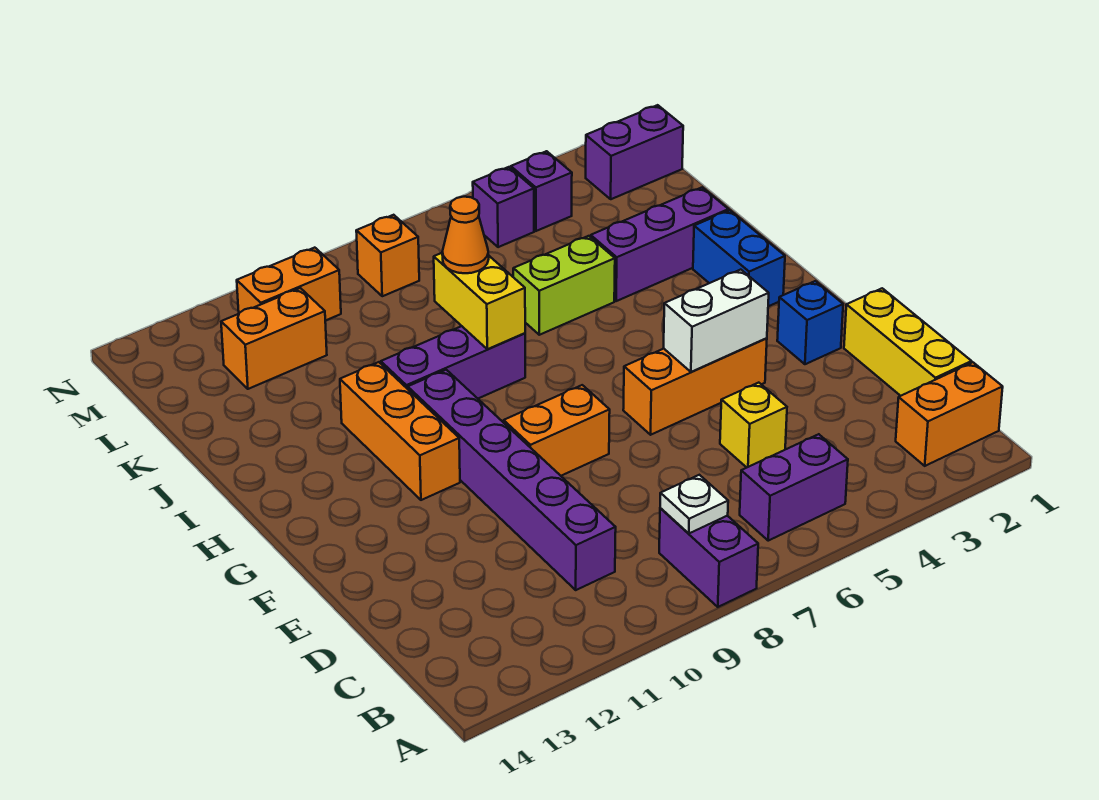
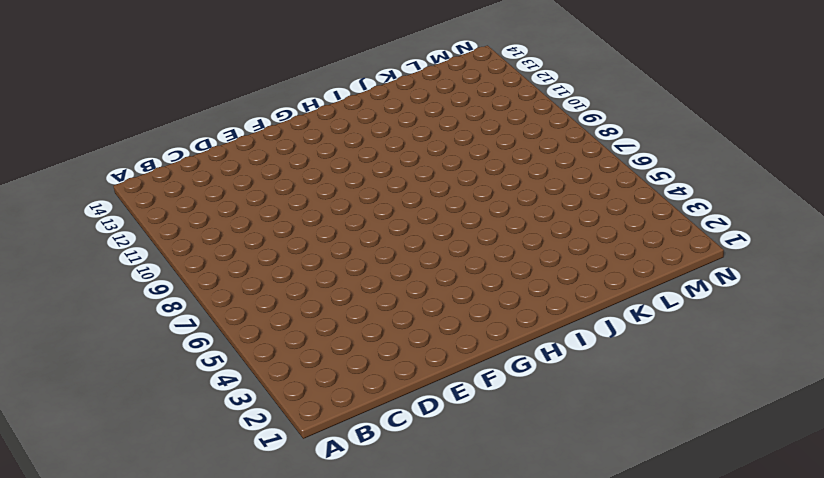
none -> purple brick A8:B8 level 1
none -> orange brick B1:B2 level 1
none -> purple brick B5:B6 level 1

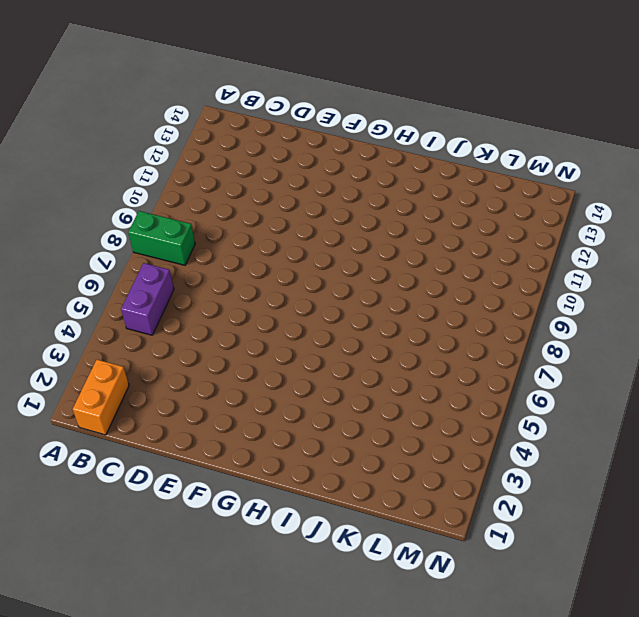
green brick A8:B8 level 1 -> purple brick A8:B8 level 1
none -> yellow brick C1:E1 level 1
none -> purple brick C10:H10 level 1
none -> yellow brick D5 level 1

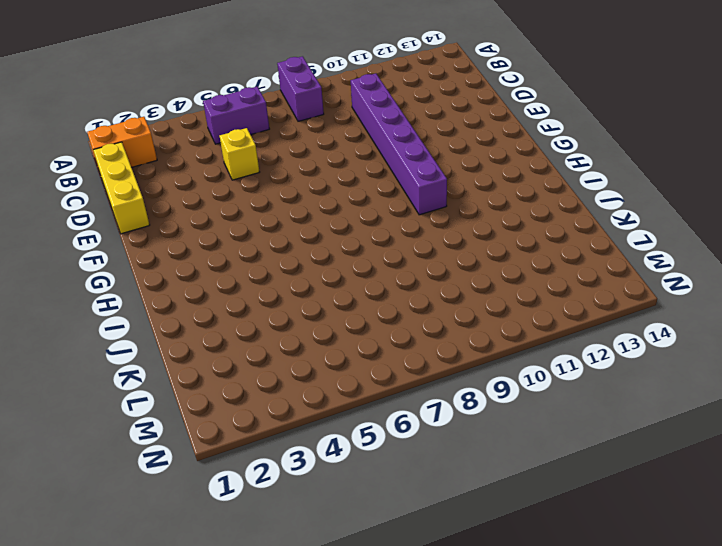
none -> blue brick F2 level 1
none -> orange brick F4:F6 level 1
none -> orange brick F8:F9 level 1

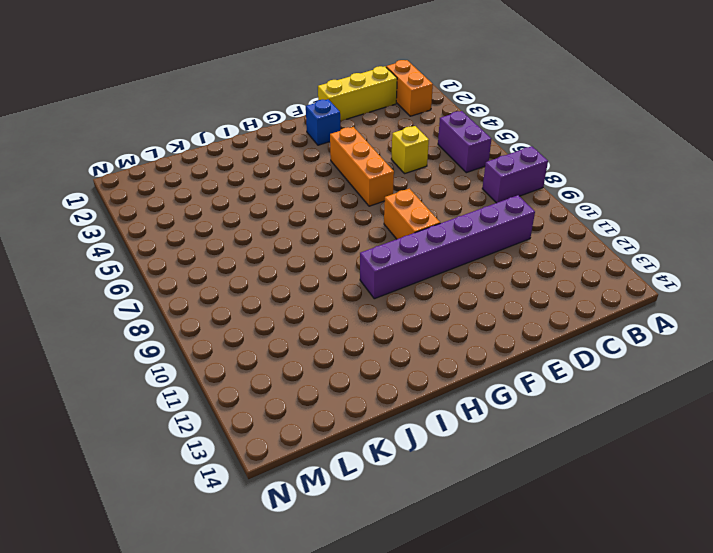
none -> orange brick G11:I11 level 1
none -> blue brick H2:I2 level 1
none -> purple brick I8:I10 level 1

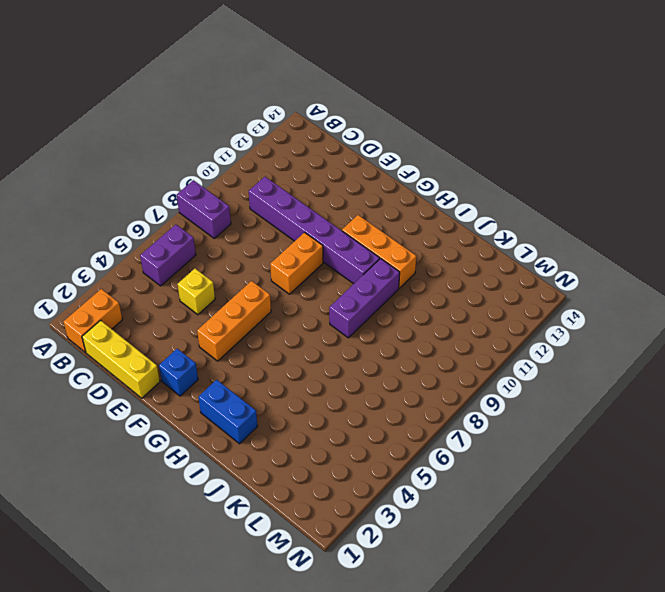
none -> purple brick J2:J4 level 1
none -> lime brick J5:J6 level 1
none -> orange brick L11:L12 level 1

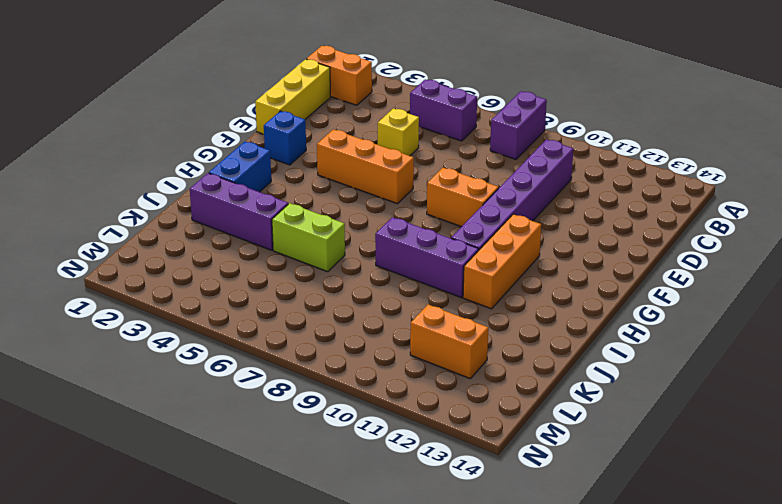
none -> purple brick M1:M2 level 1
none -> purple brick M4 level 1
none -> purple brick M5 level 1

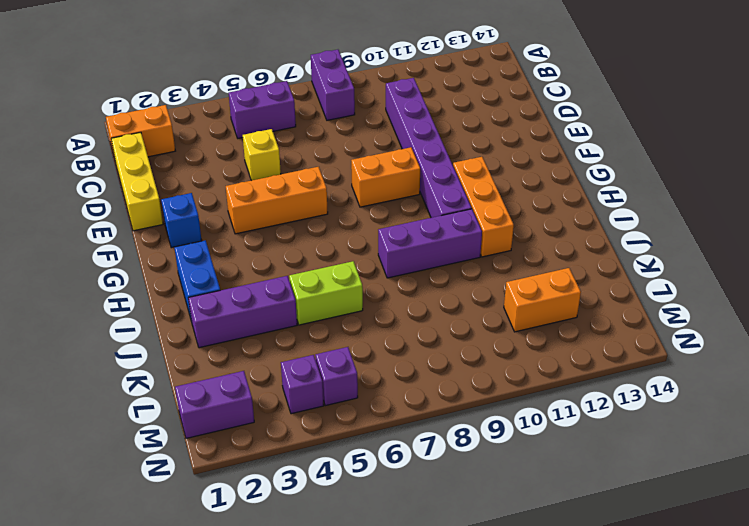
none -> orange brick M8 level 1
none -> orange brick M10:M11 level 1
none -> white plate B8 level 2

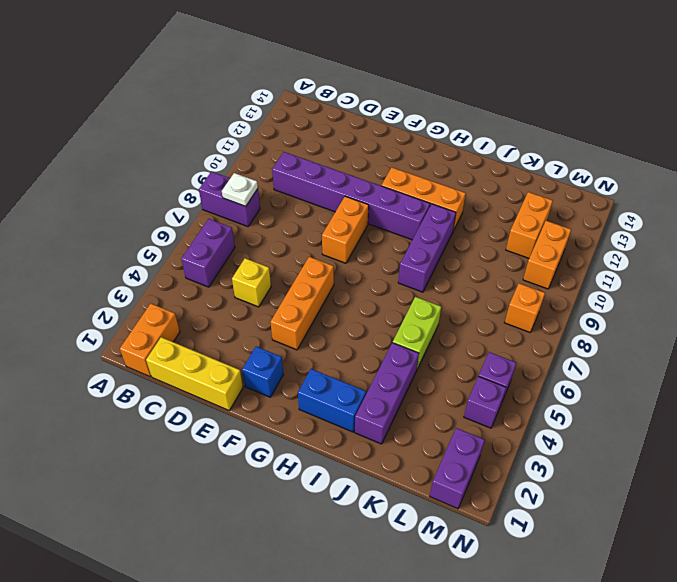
none -> white brick F4:F5 level 2
none -> yellow brick I8:J8 level 2
none -> orange cone J8 level 3

